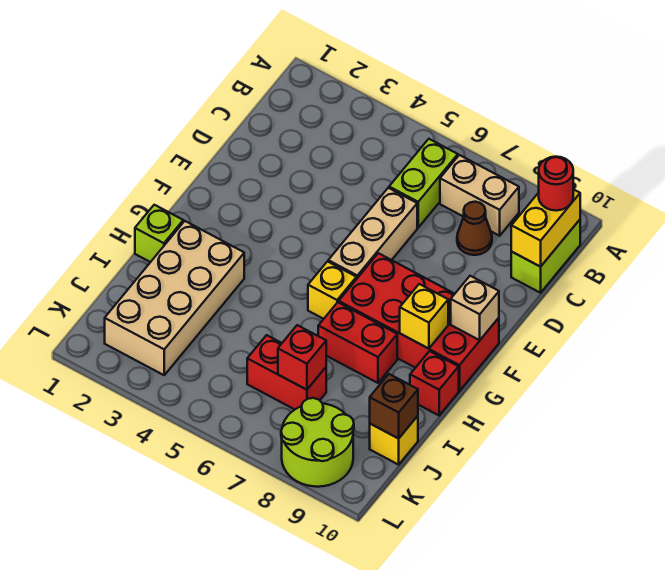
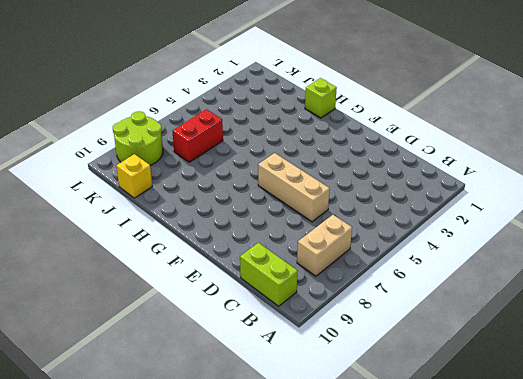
none -> lime brick B6:C6 level 1
none -> brown cone C8 level 1
none -> red brick F7:G10 level 1

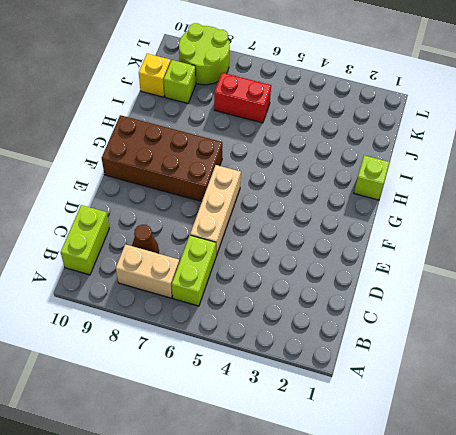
brown brick F7:G10 level 1 -> red brick F7:G10 level 1
lime brick J9 level 1 -> none
none -> yellow brick G6 level 1
none -> tan brick H2:K3 level 1
none -> red brick H7:H8 level 1

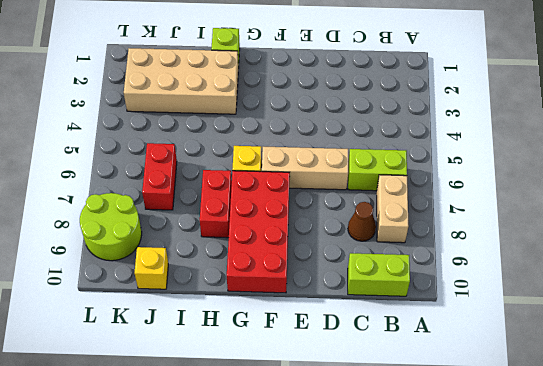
none -> red brick H10 level 1
none -> yellow brick B10:C10 level 2
none -> tan brick F10 level 2

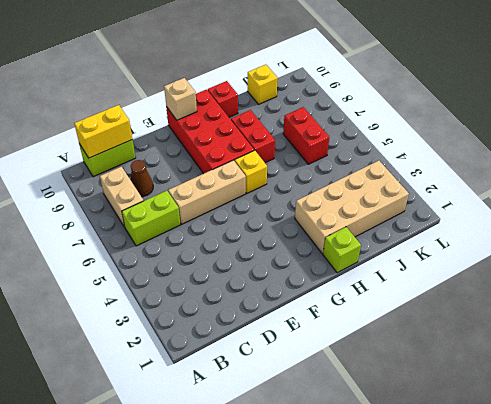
none -> lime round brick K8:L9 level 1
none -> yellow brick G9 level 2
none -> red brick J7 level 2

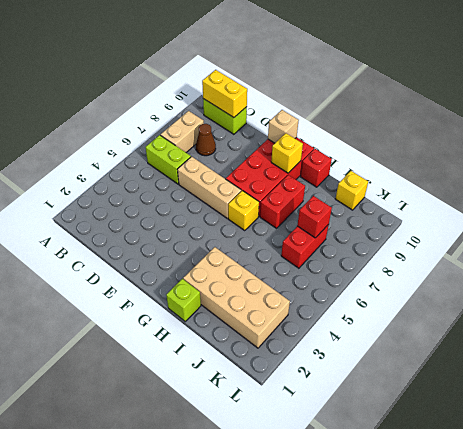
none -> lime round brick K8:L9 level 1
none -> brown brick J10 level 2
none -> red round brick B10 level 3

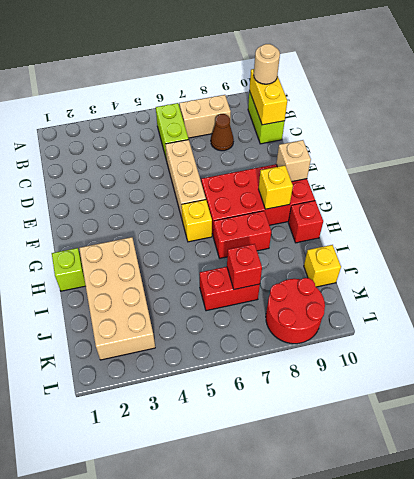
tan round brick B10 level 3 -> red round brick B10 level 3
red round brick K8:L9 level 1 -> lime round brick K8:L9 level 1
none -> brown brick J10 level 2

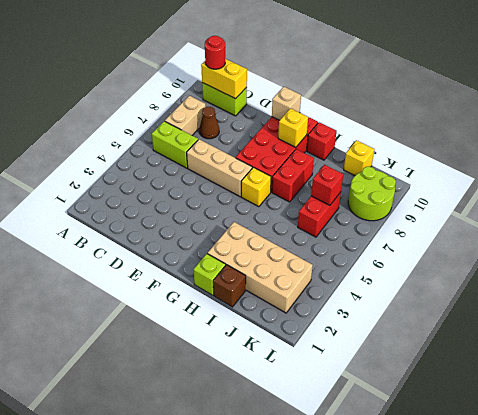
brown brick I1 level 1 -> brown brick J10 level 2

